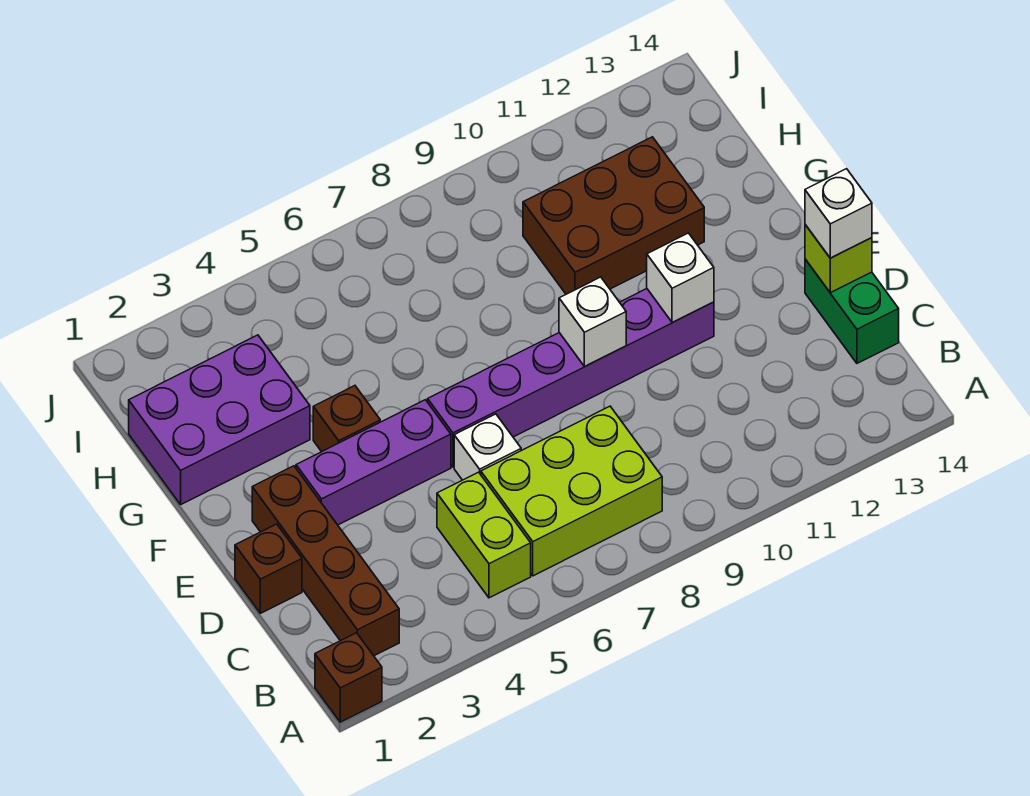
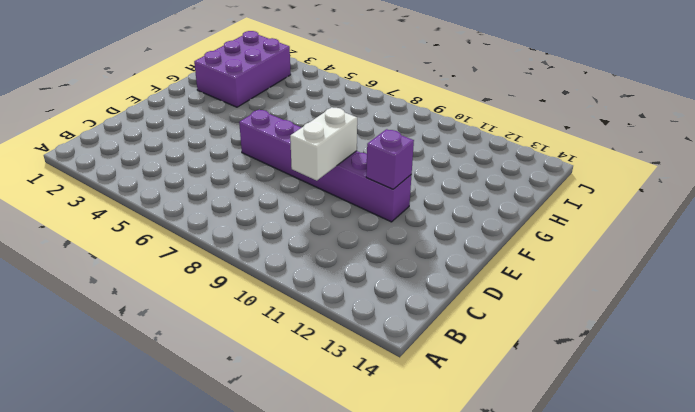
white brick D9:E9 level 2 -> white brick E9 level 2
purple brick E11 level 2 -> white brick E11 level 2
purple brick G2:I3 level 1 -> purple brick G1:H3 level 1
none -> brown brick A1 level 1
none -> brown brick B2:E2 level 1
none -> lime brick B5:C5 level 1

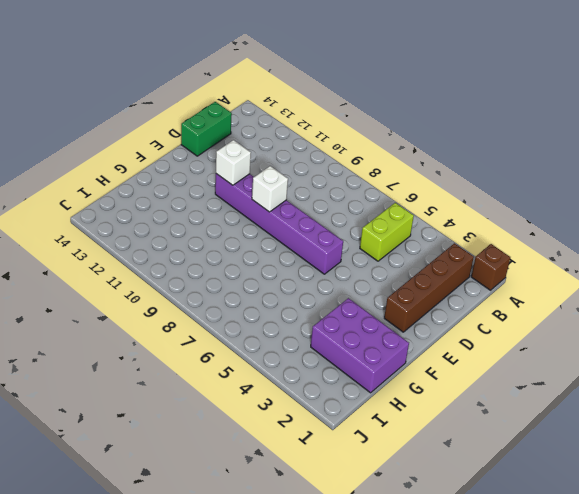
none -> lime brick B6:C8 level 1
none -> brown brick D1 level 1
none -> white brick D6 level 1

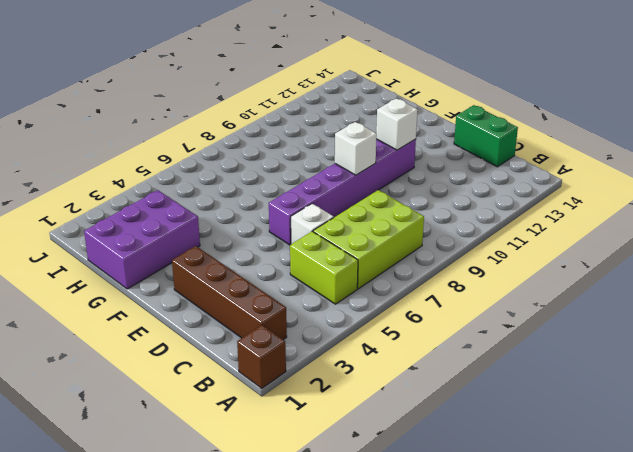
none -> brown brick D1 level 1
none -> purple brick E3:E5 level 1
none -> brown brick F4 level 1

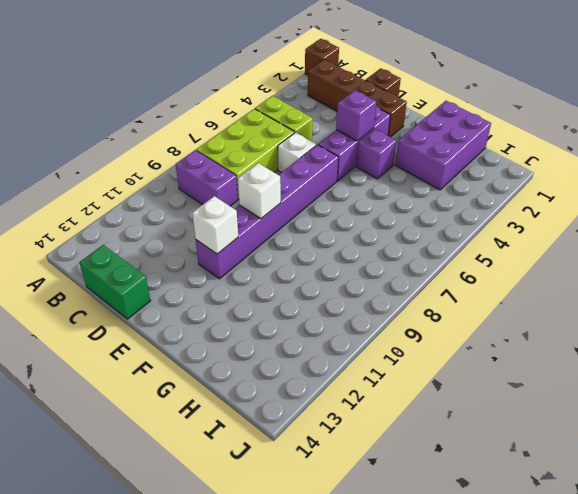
purple brick B9:C9 level 1 -> none
purple brick E4 level 2 -> none
purple brick F4 level 1 -> brown brick F4 level 1
none -> brown brick G10:H12 level 1
none -> lime brick D14 level 2
none -> white brick D14 level 3

